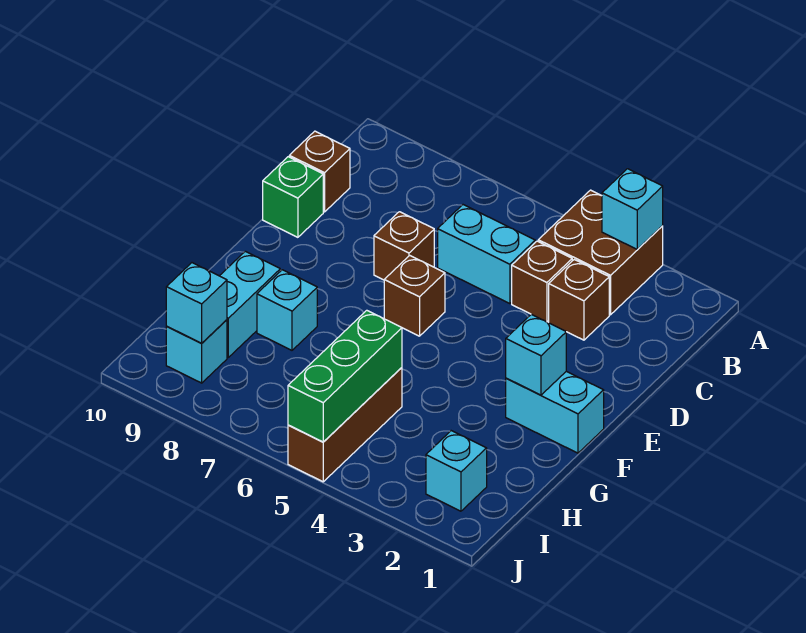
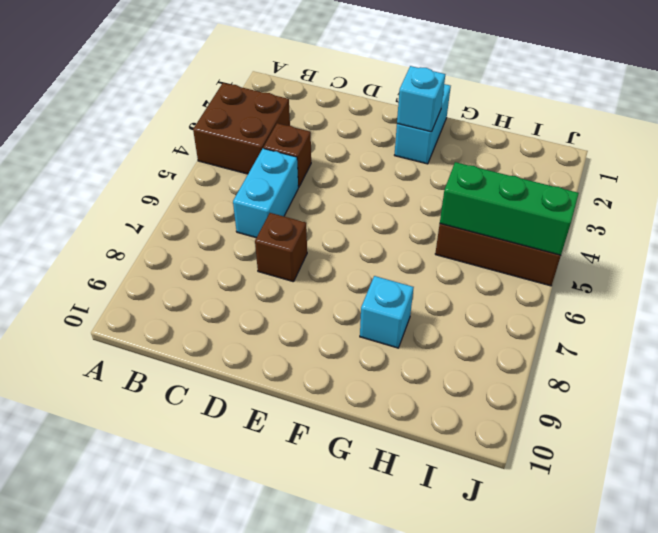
none -> brown brick C3 level 1
none -> brown brick C10 level 1
none -> green brick D10 level 1

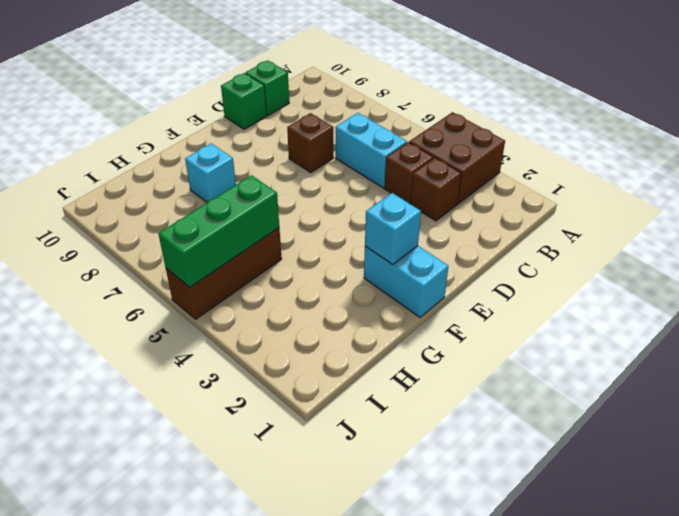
green brick C10 level 1 -> brown brick C10 level 1
none -> brown brick E6 level 1
none -> cyan brick G9:H9 level 1
none -> cyan brick I2 level 1

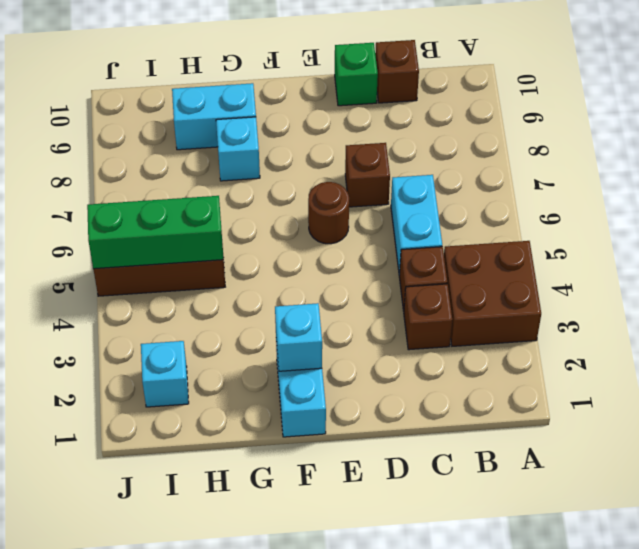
brown round brick E6 level 1 -> brown brick E6 level 1
none -> cyan brick I9 level 1
none -> cyan brick A3 level 2
none -> cyan brick I9 level 2

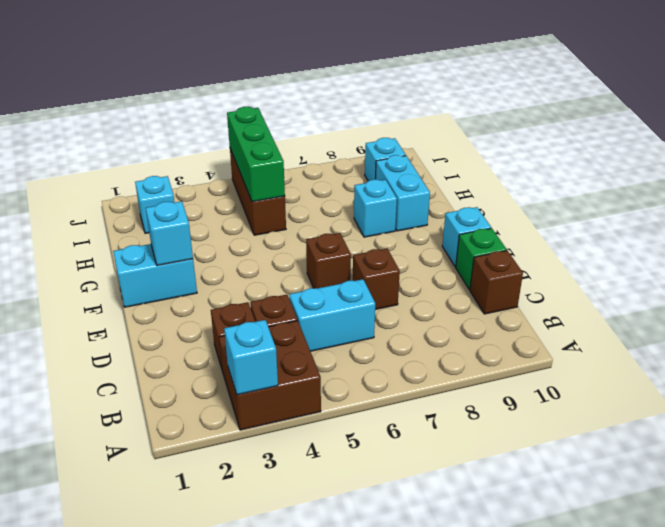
cyan brick E10 level 1 -> cyan brick I9 level 2

